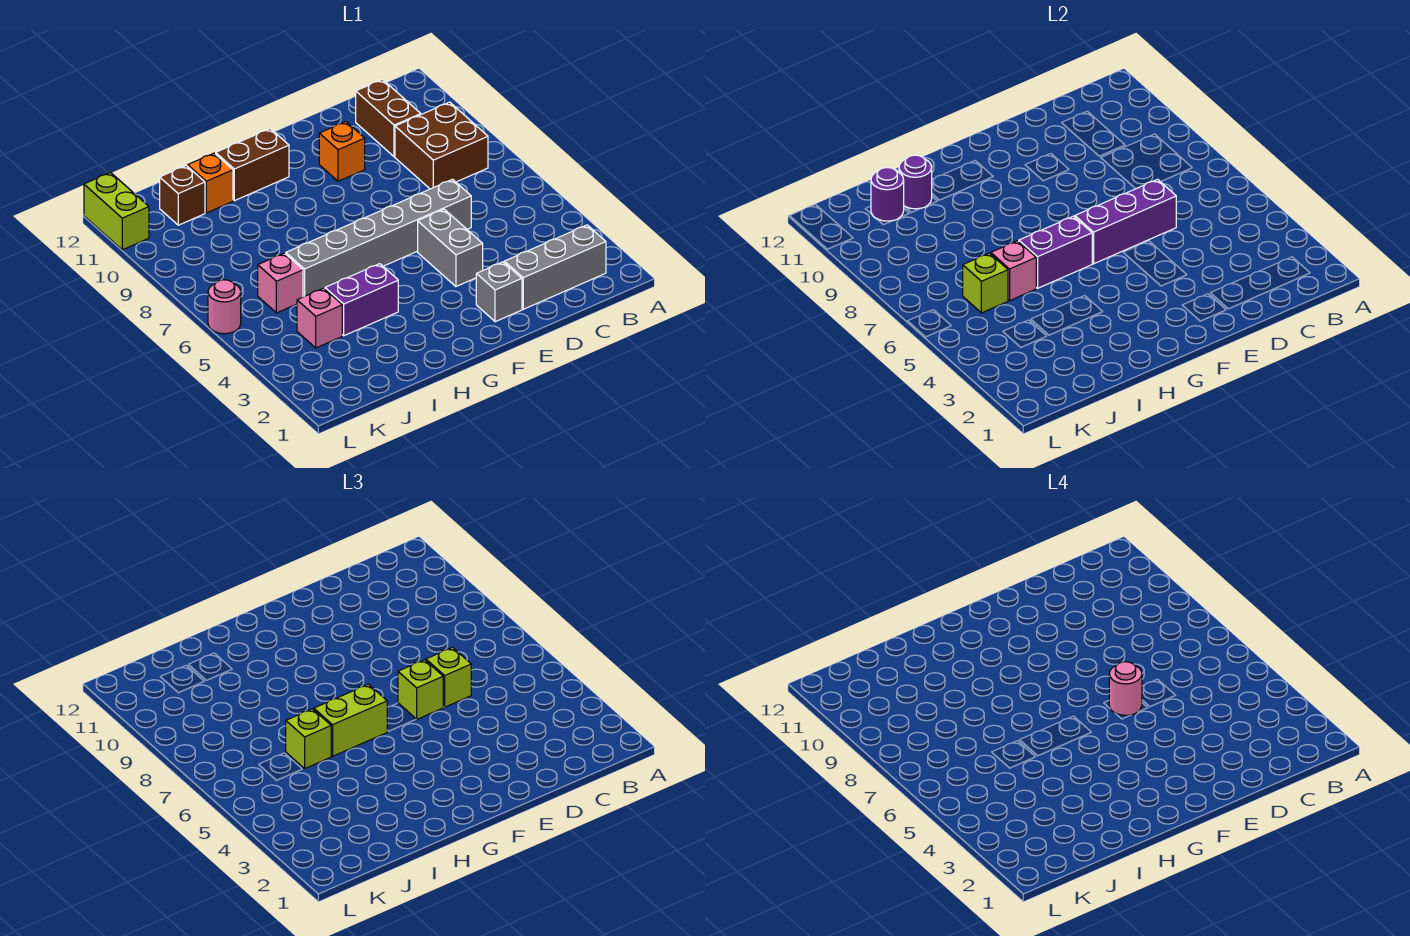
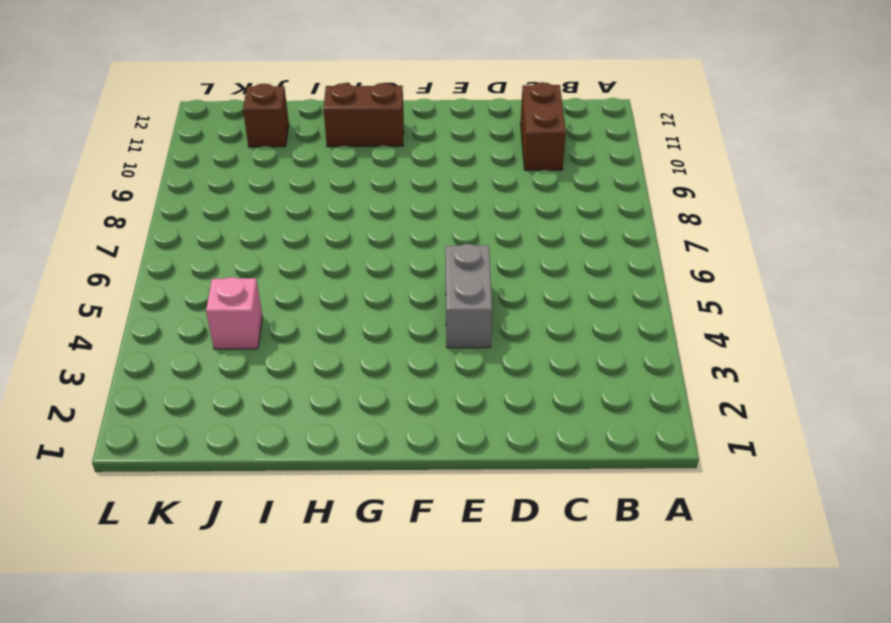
none -> grey brick B2:D2 level 1
none -> brown brick B8:C9 level 1
none -> grey brick D6:I6 level 1

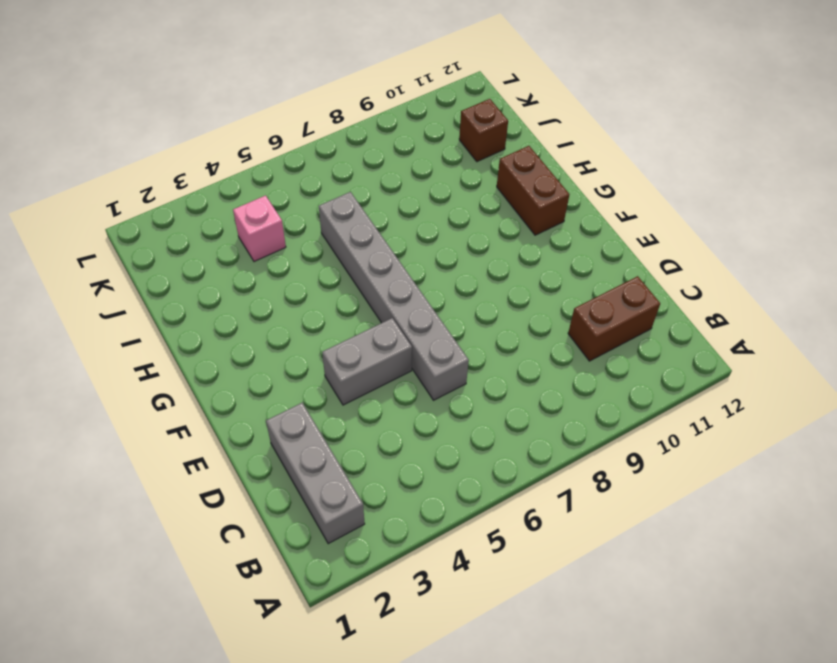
none -> brown brick B8:C9 level 1
none -> grey brick E2 level 1
none -> orange brick E10 level 1

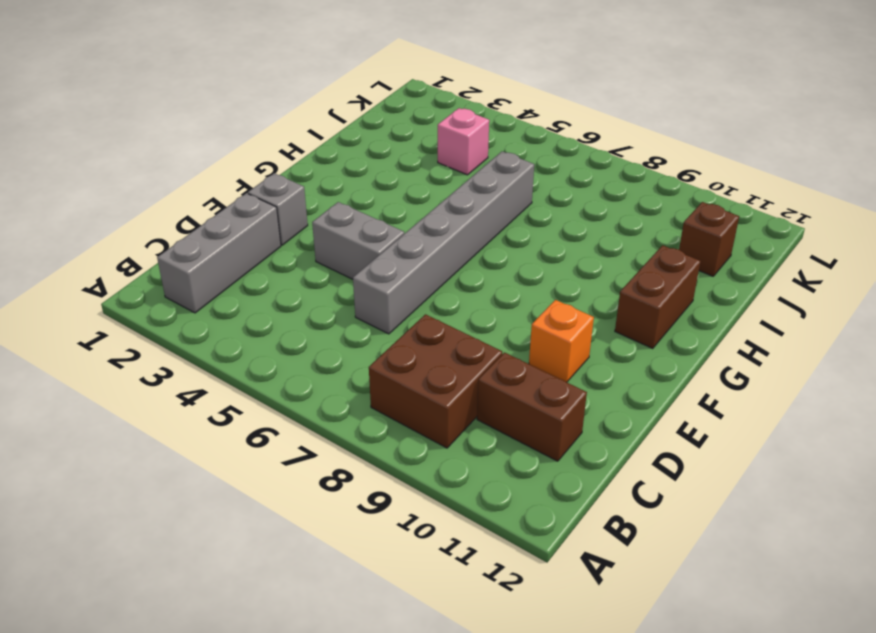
none -> purple brick H4:I4 level 1
none -> orange brick I11 level 1
none -> pink brick J6 level 1

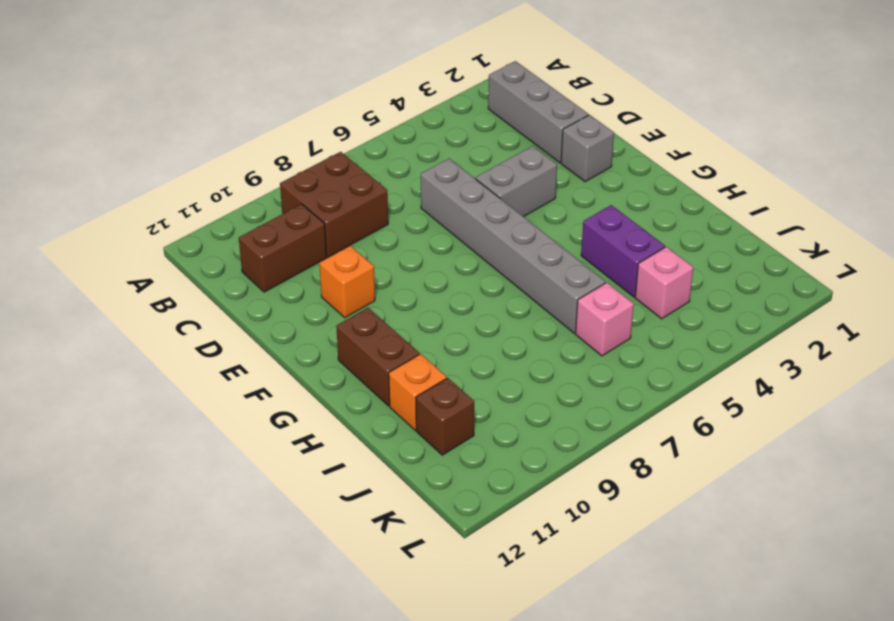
none -> pink round brick L6 level 1
none -> lime brick L11:L12 level 1
none -> purple brick D6:F6 level 2

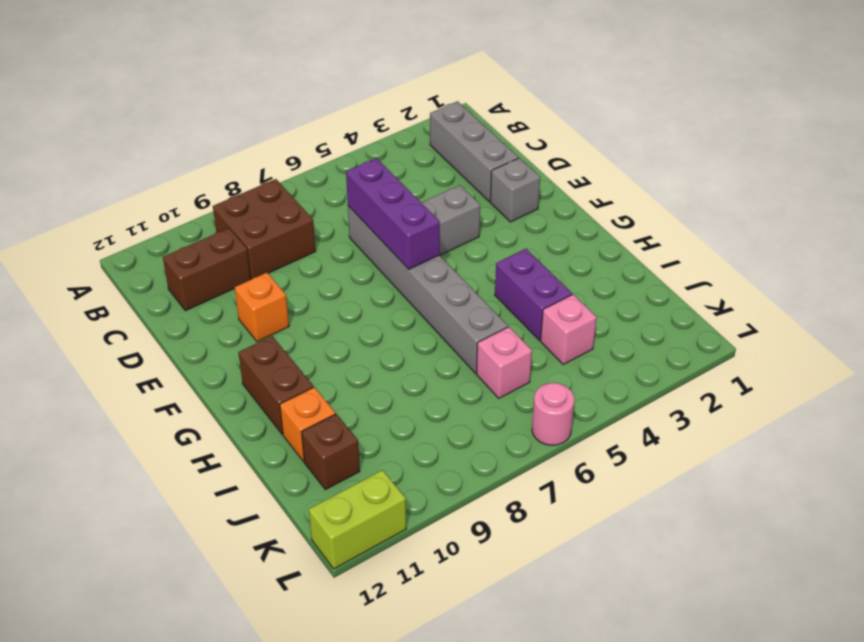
none -> purple brick G6:H6 level 2
none -> pink brick I6 level 2
none -> purple round brick I11 level 2

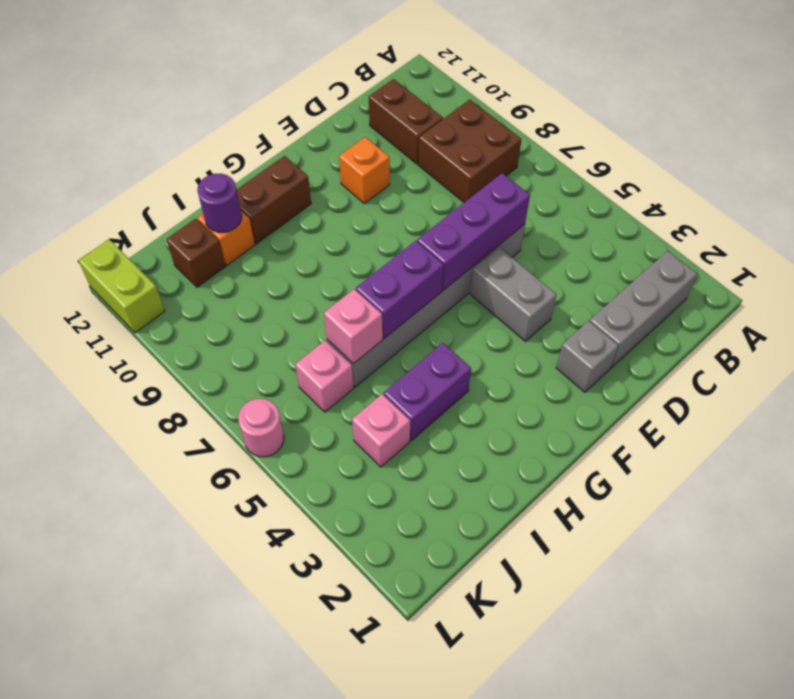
none -> lime brick J6 level 2
none -> purple round brick J11 level 2
none -> lime brick D6 level 3

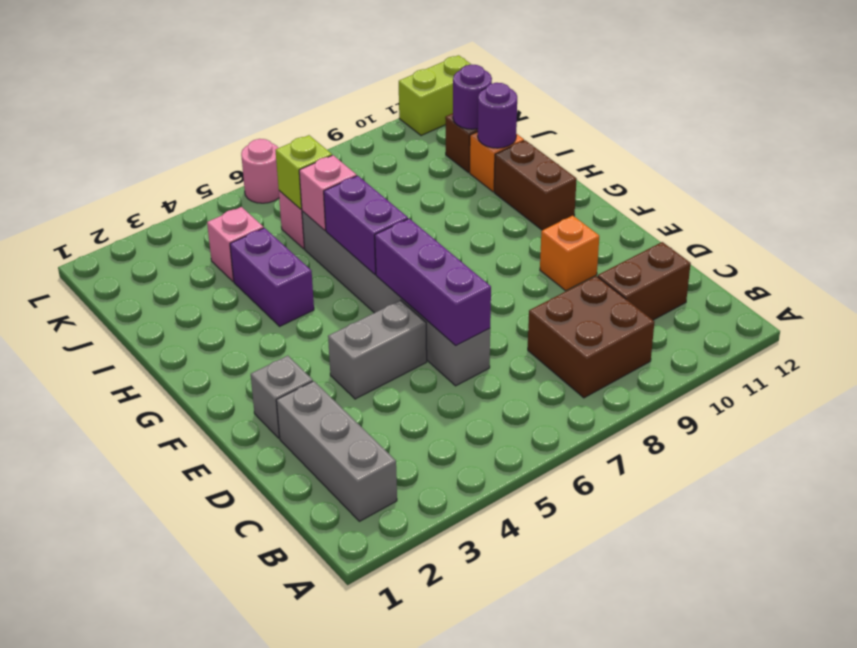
none -> lime brick D6 level 3
none -> lime brick E6 level 3
none -> lime brick G6:H6 level 3

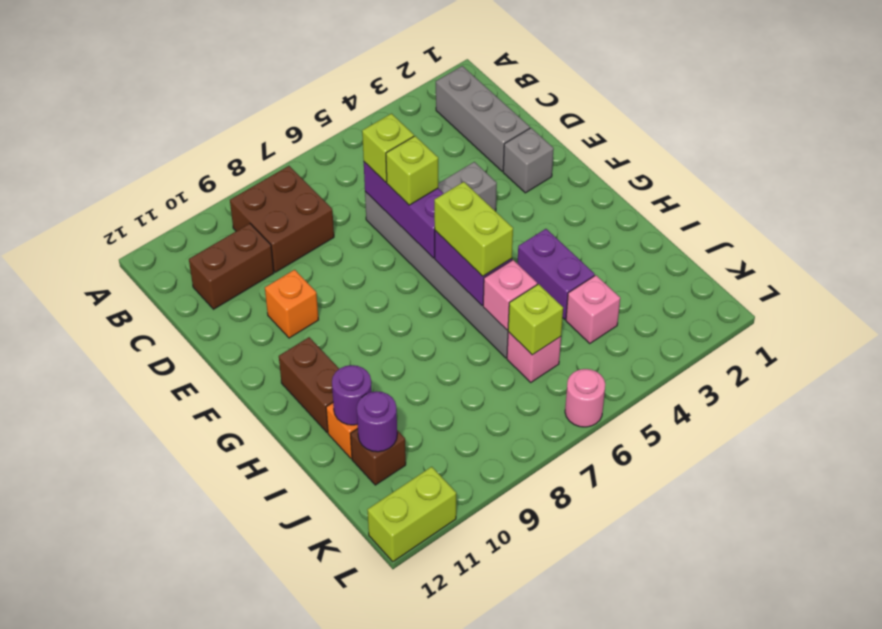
none -> lime brick I6 level 3
none -> pink round brick E6 level 4

